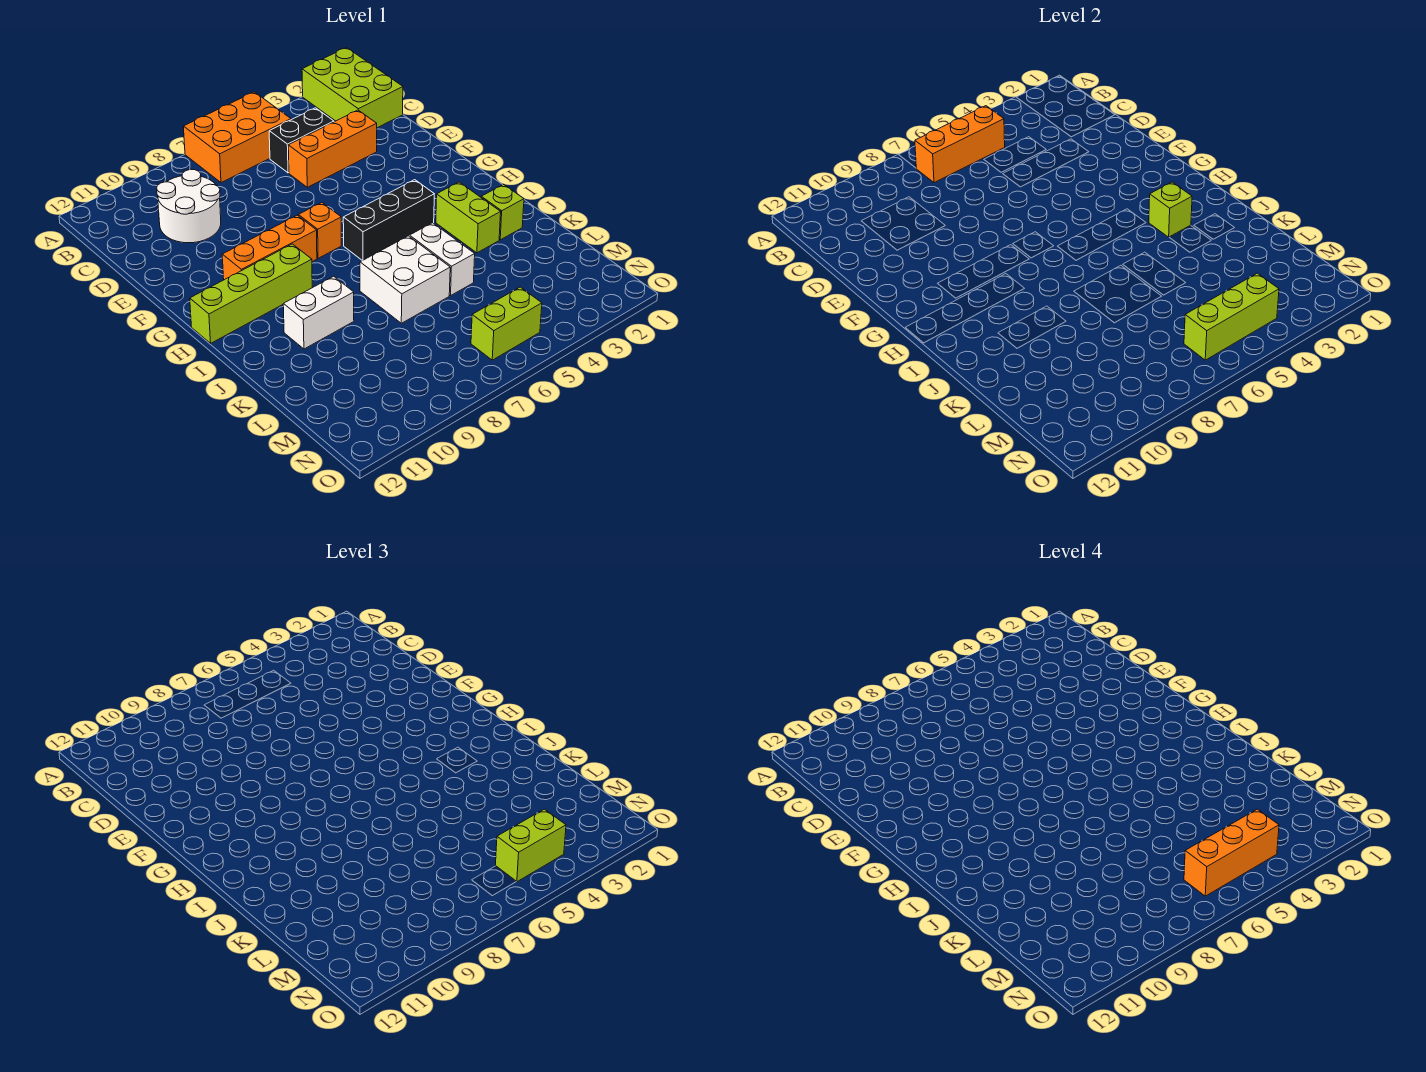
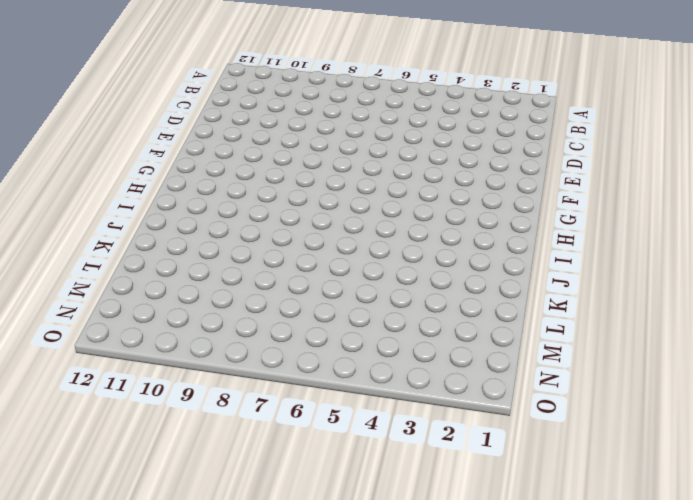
none -> lime brick A1:C2 level 1
none -> orange brick A5:B7 level 1
none -> black brick C4:C5 level 1

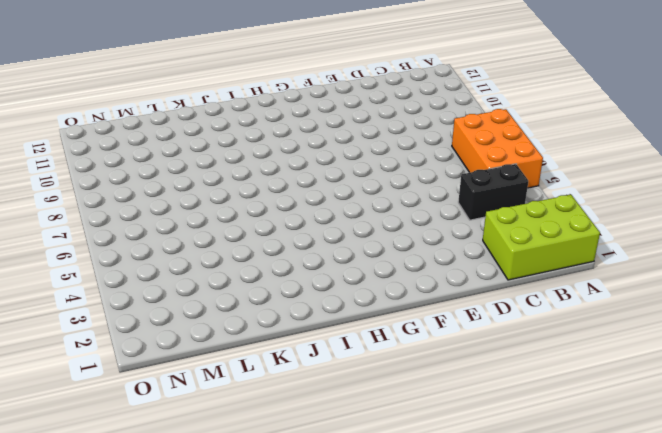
black brick B4:C4 level 1 -> black brick C4:C5 level 1
none -> white round brick C9:D10 level 1
none -> orange brick D3:D5 level 1
none -> orange brick G7 level 1

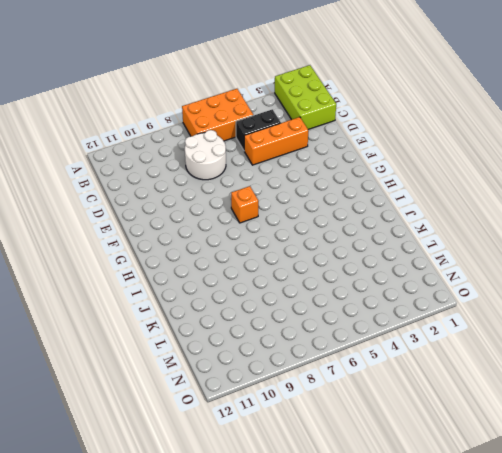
white round brick C7:D8 level 1 -> white round brick C9:D10 level 1
none -> orange brick G8:G10 level 1
none -> black brick H4:H6 level 1
none -> lime brick H9:H12 level 1

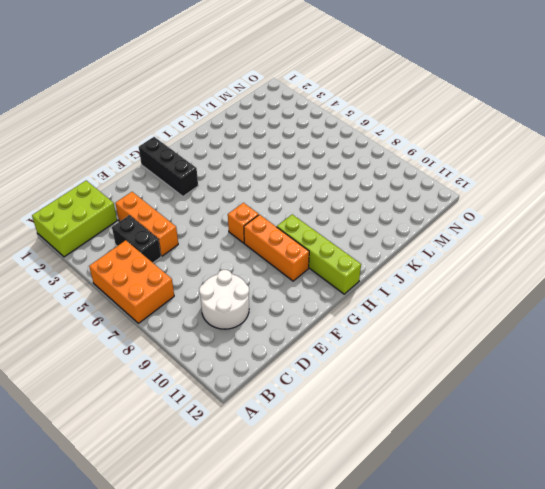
black brick G1:G3 level 1 -> black brick H4:H6 level 1
none -> lime brick I3:J3 level 1
none -> lime brick J2 level 1
none -> white brick J5:K5 level 1

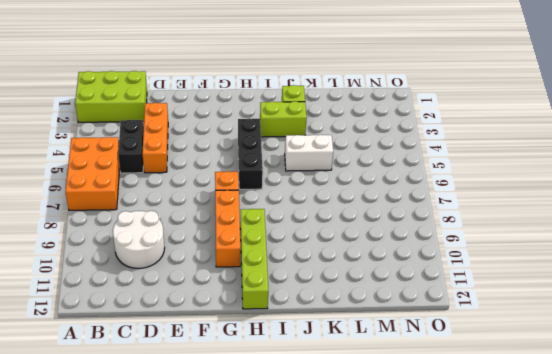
none -> white brick J6:K7 level 1
none -> white brick J9:J10 level 1
none -> lime brick N5:N6 level 1

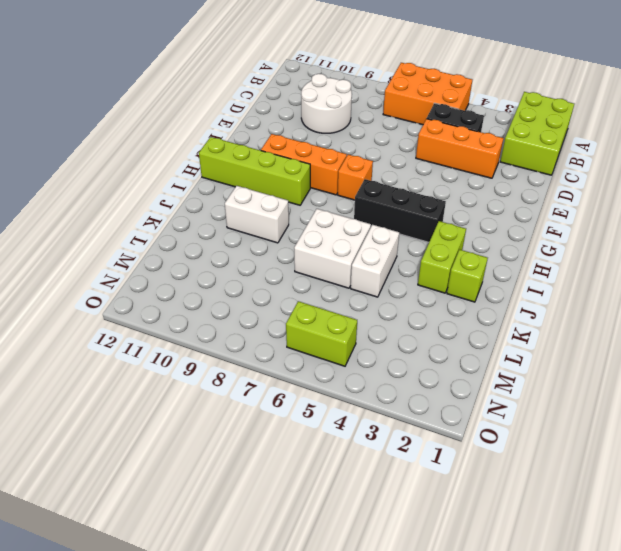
none -> orange brick B5:B7 level 2
none -> lime brick I3 level 2
none -> lime brick N4:N6 level 2

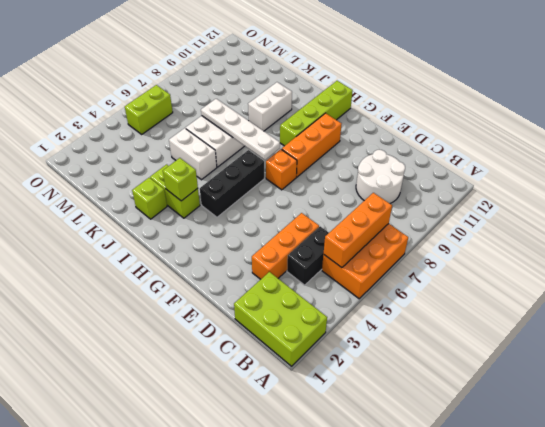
white plate H7:K7 level 2 -> none
none -> lime brick N4:N6 level 2
none -> lime brick N4:N5 level 3
none -> orange brick N4:N6 level 4

